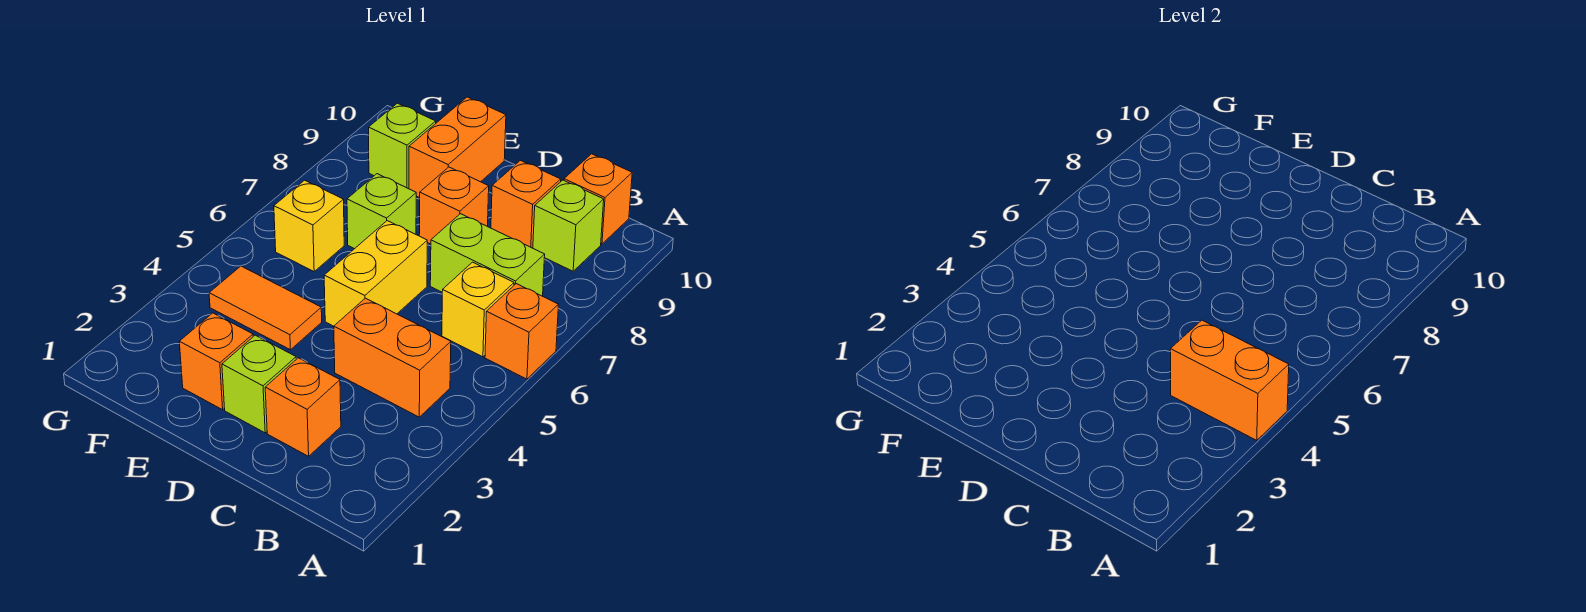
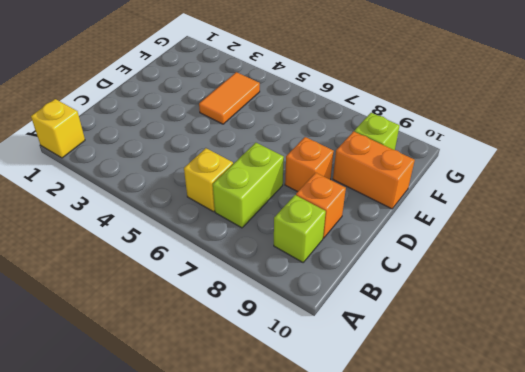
yellow brick A1 level 1 -> yellow brick F6 level 1
none -> orange brick A6 level 1
none -> orange brick B4:C4 level 1
none -> orange brick B10 level 1

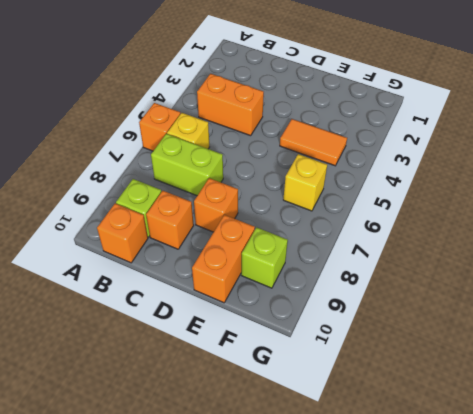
none -> orange brick C2 level 1
none -> lime brick D2 level 1
none -> yellow brick D5:D6 level 1

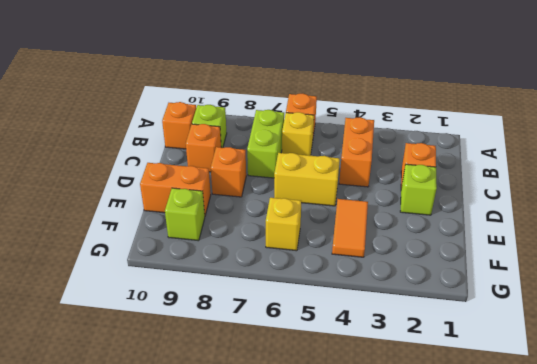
none -> orange brick E2 level 1
none -> lime brick E7 level 1
none -> orange brick A4:B4 level 2

